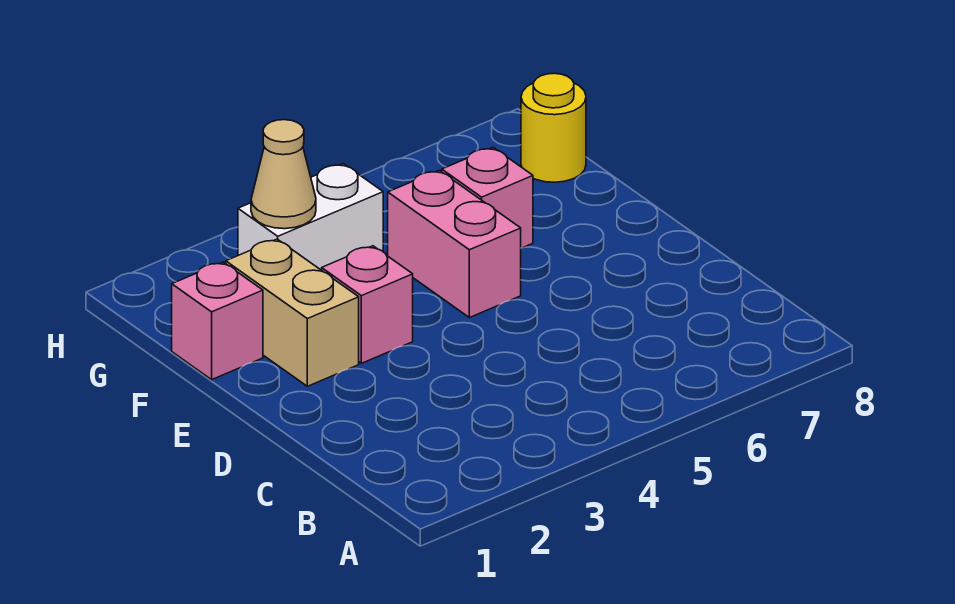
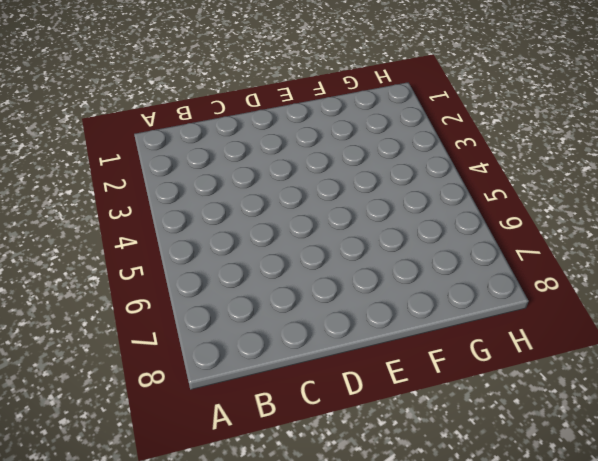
none -> tan brick E2:F2 level 1
none -> pink brick E3 level 1

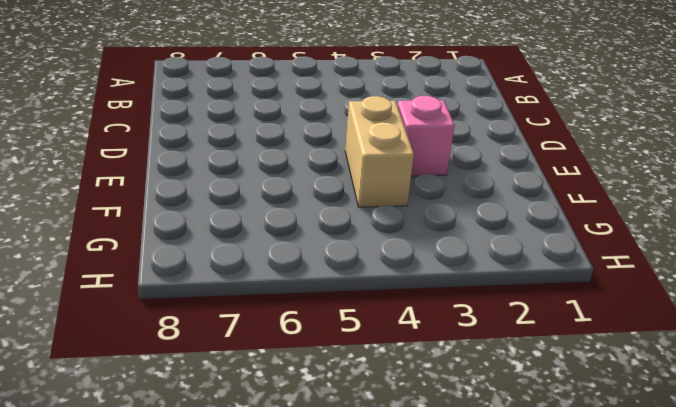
tan brick E4:F4 level 1 -> tan brick E2:F2 level 1
none -> pink brick E5:F5 level 1
none -> pink brick F1 level 1

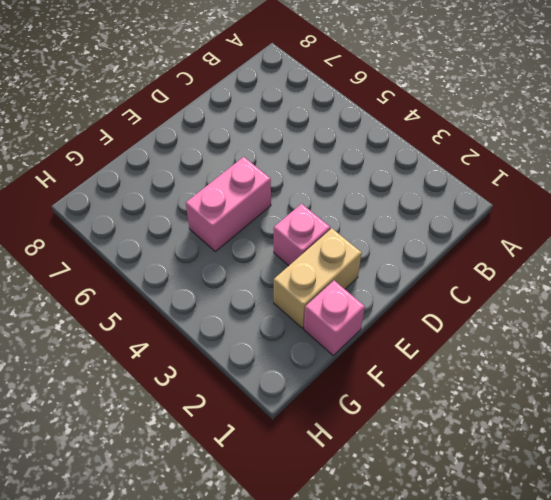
none -> pink brick F6 level 1
none -> white brick G3:G4 level 1

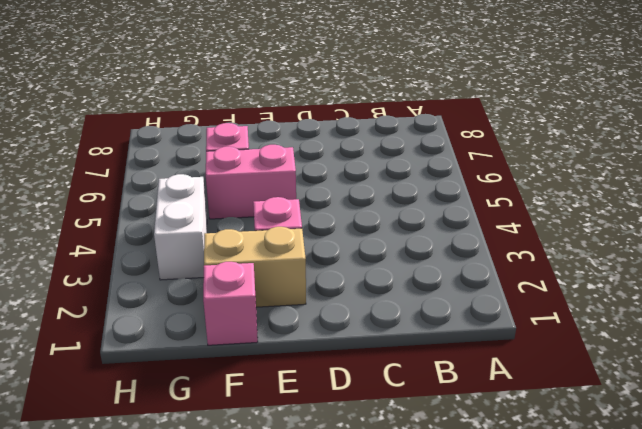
none -> yellow round brick G8 level 1
none -> tan cone G3 level 2

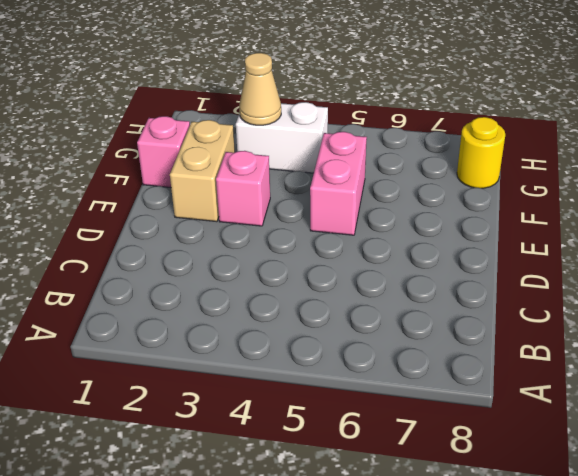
none -> pink brick F6 level 1

